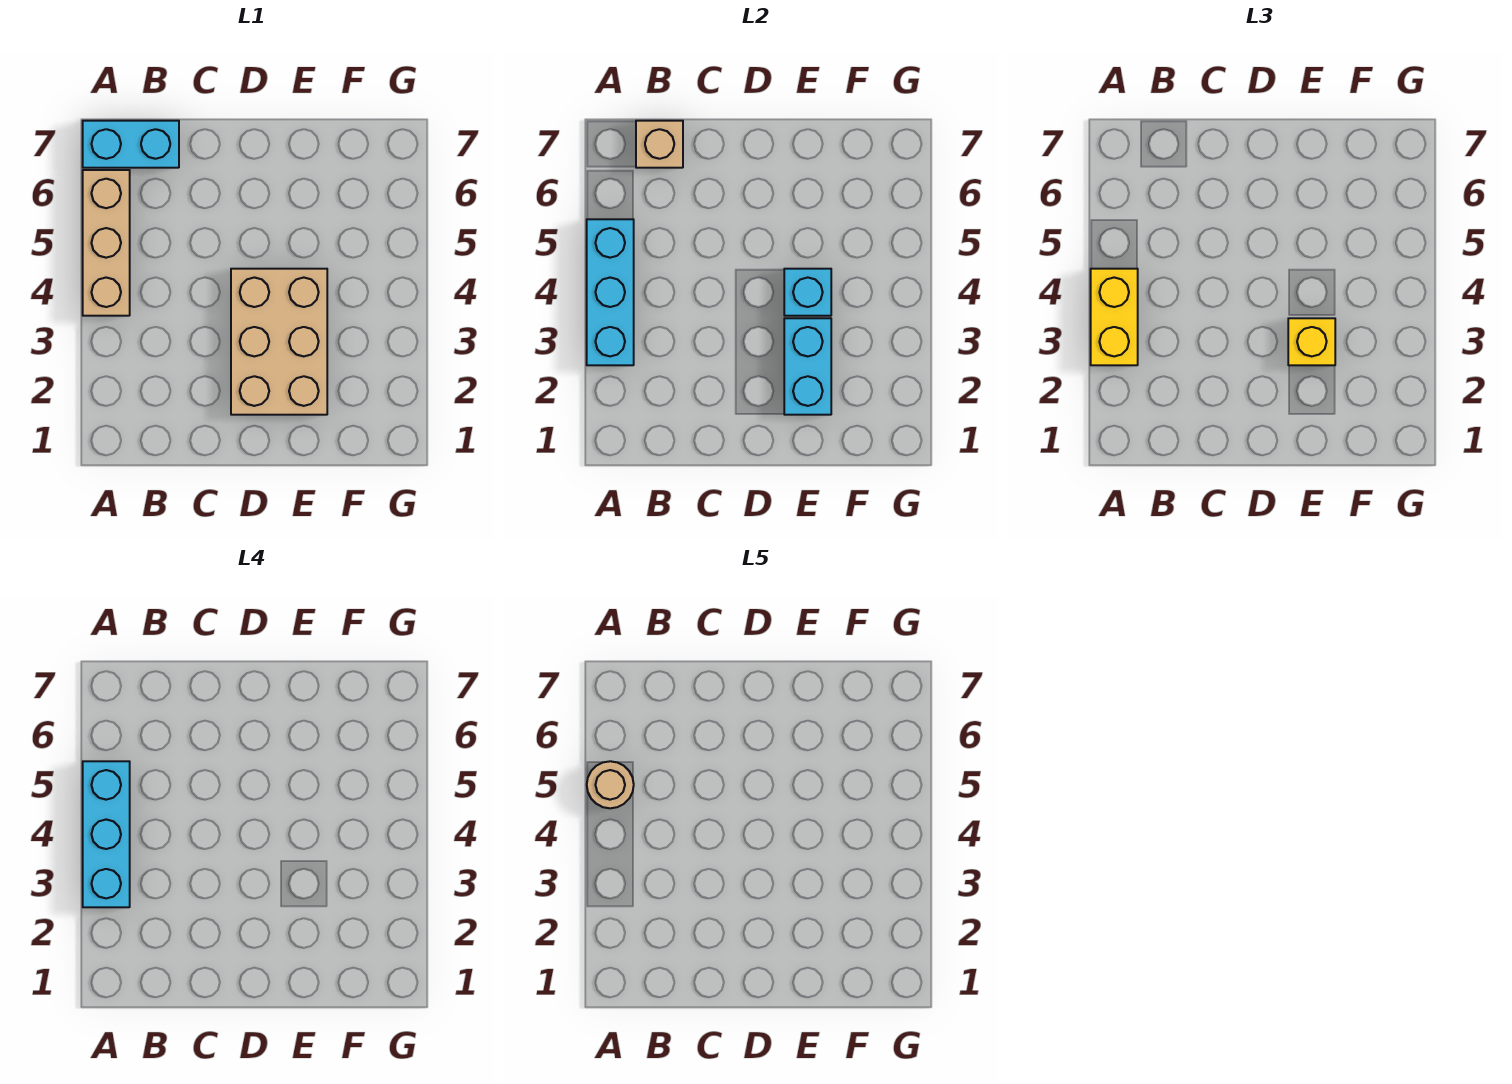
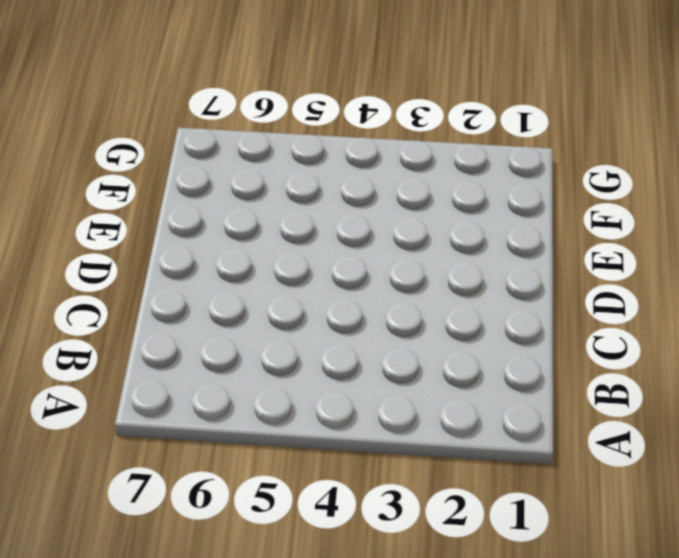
none -> tan brick A4:A6 level 1
none -> cyan brick A7:B7 level 1

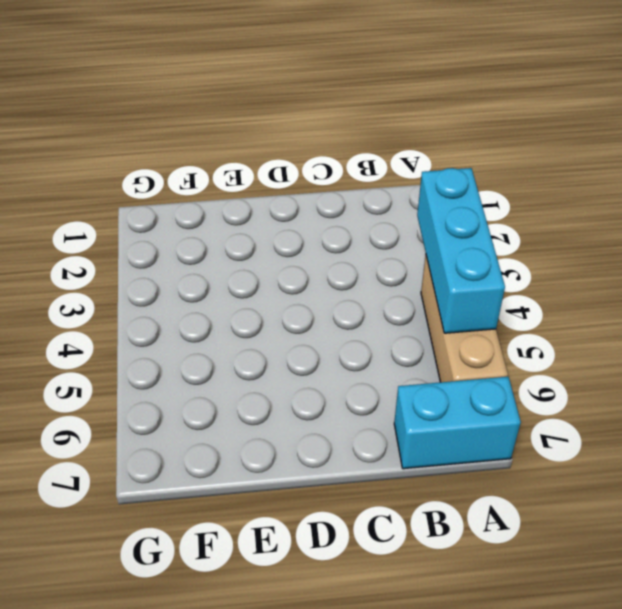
none -> tan brick D2:E4 level 1
none -> tan brick B7 level 2

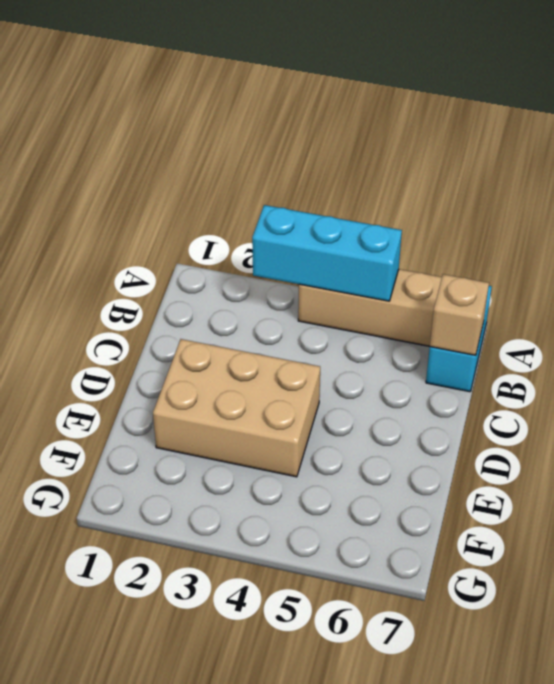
none -> cyan brick E2:E3 level 2
none -> cyan brick E4 level 2

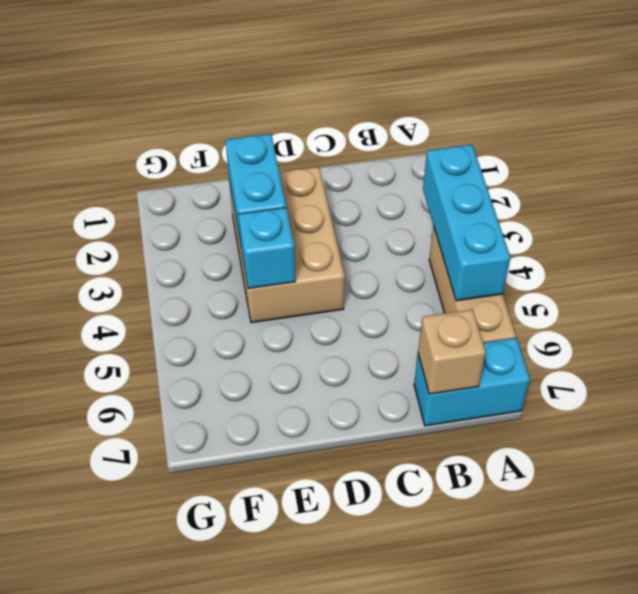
none -> yellow brick A3:A4 level 3
none -> yellow brick E3 level 3

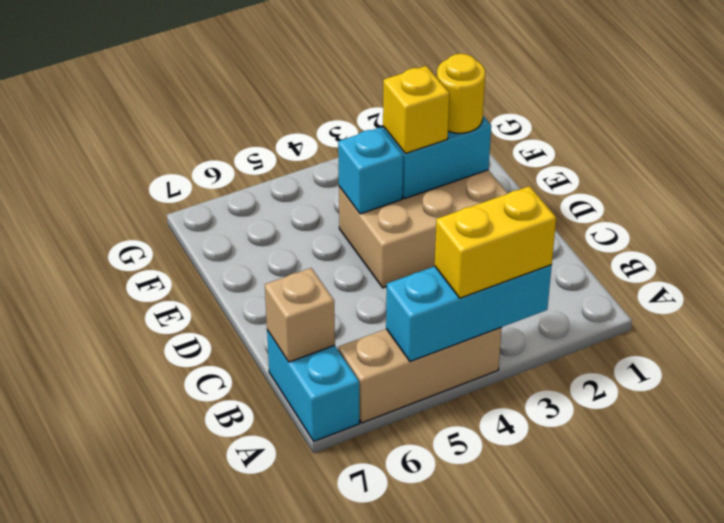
yellow round brick E2 level 3 -> none
none -> cyan brick A3:A5 level 4
none -> tan round brick A5 level 5

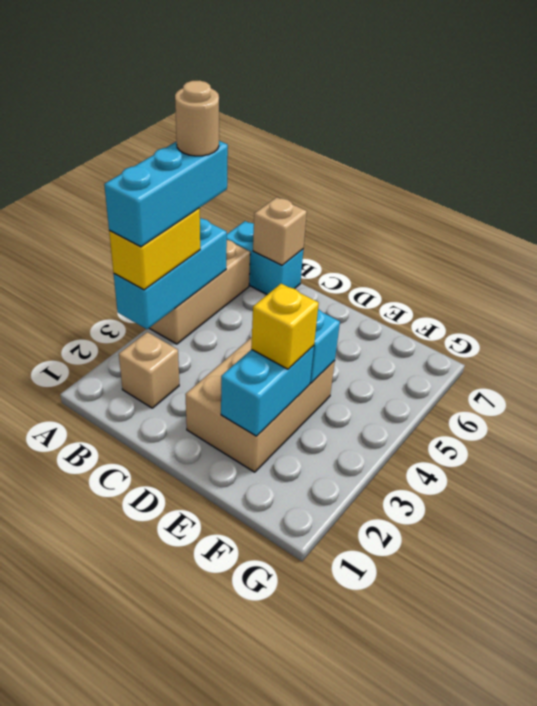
tan brick B2 level 1 -> none

